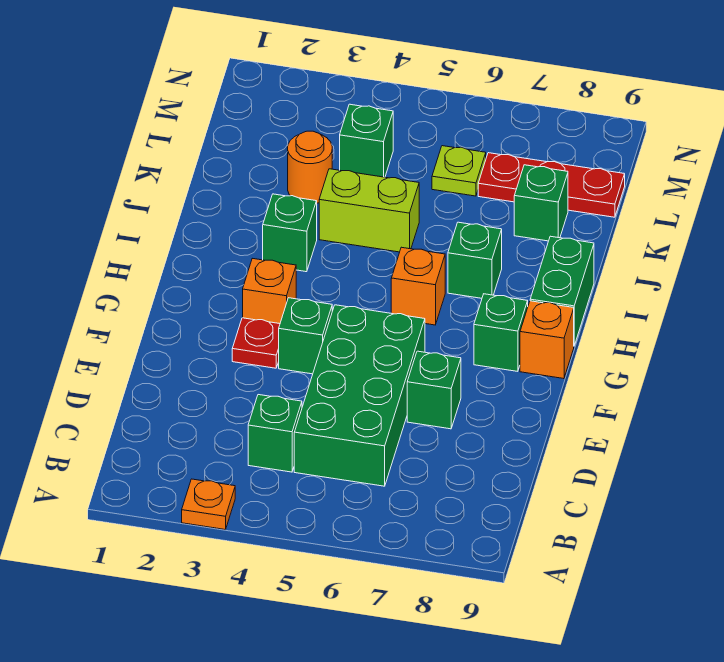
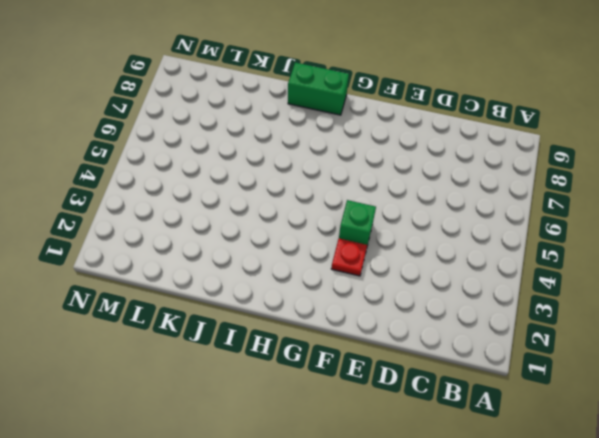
none -> orange plate A3 level 1
none -> green brick C4 level 1
none -> green brick C5:F6 level 1

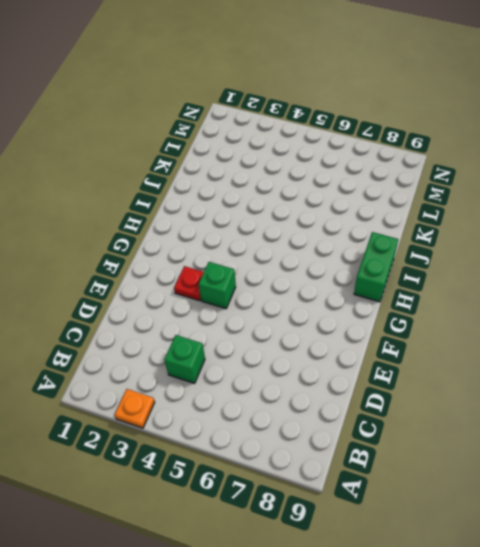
none -> green brick C5:F6 level 1
none -> green brick E7 level 1
none -> orange brick G3 level 1

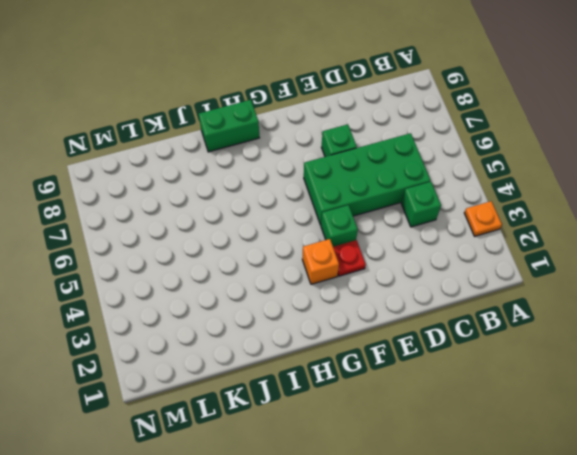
none -> green brick G8 level 1
none -> orange brick G9 level 1
none -> orange brick H6 level 1

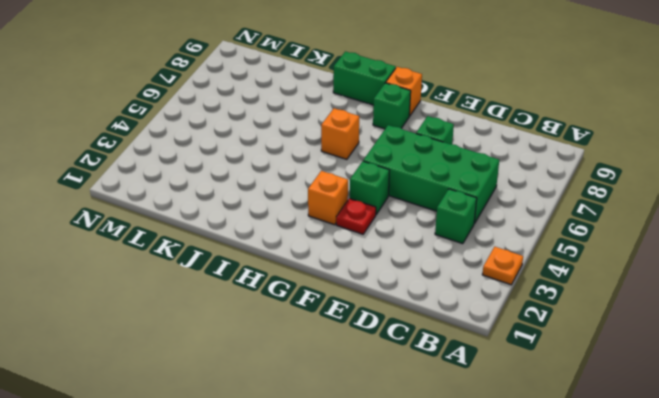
none -> green brick I3 level 1
none -> green brick I7 level 1
none -> lime brick J4:J5 level 1

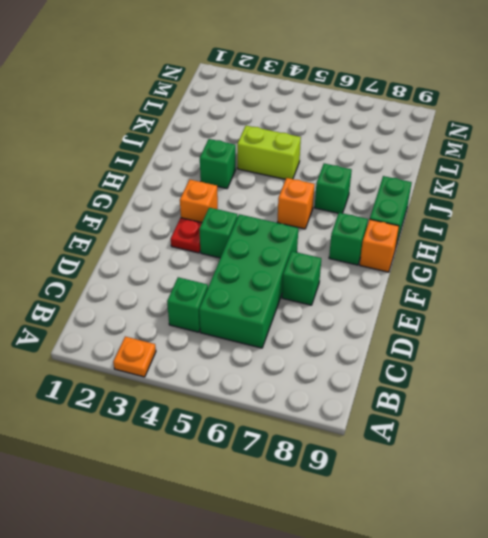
none -> orange round brick K3 level 1
none -> green brick K8 level 1
none -> green brick L4 level 1

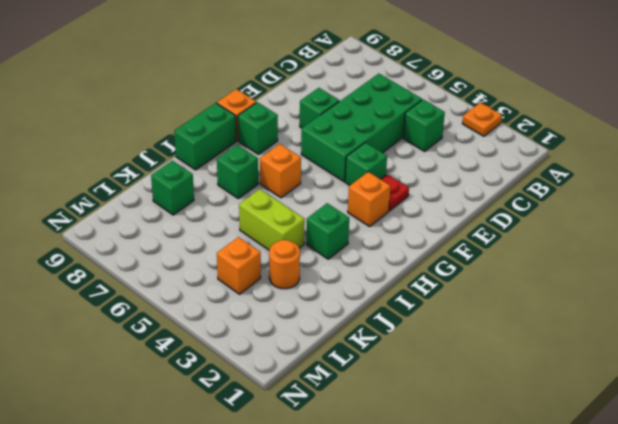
orange brick L4 level 1 -> green brick L4 level 1
none -> lime plate L6 level 1
none -> red plate L7:L9 level 1

